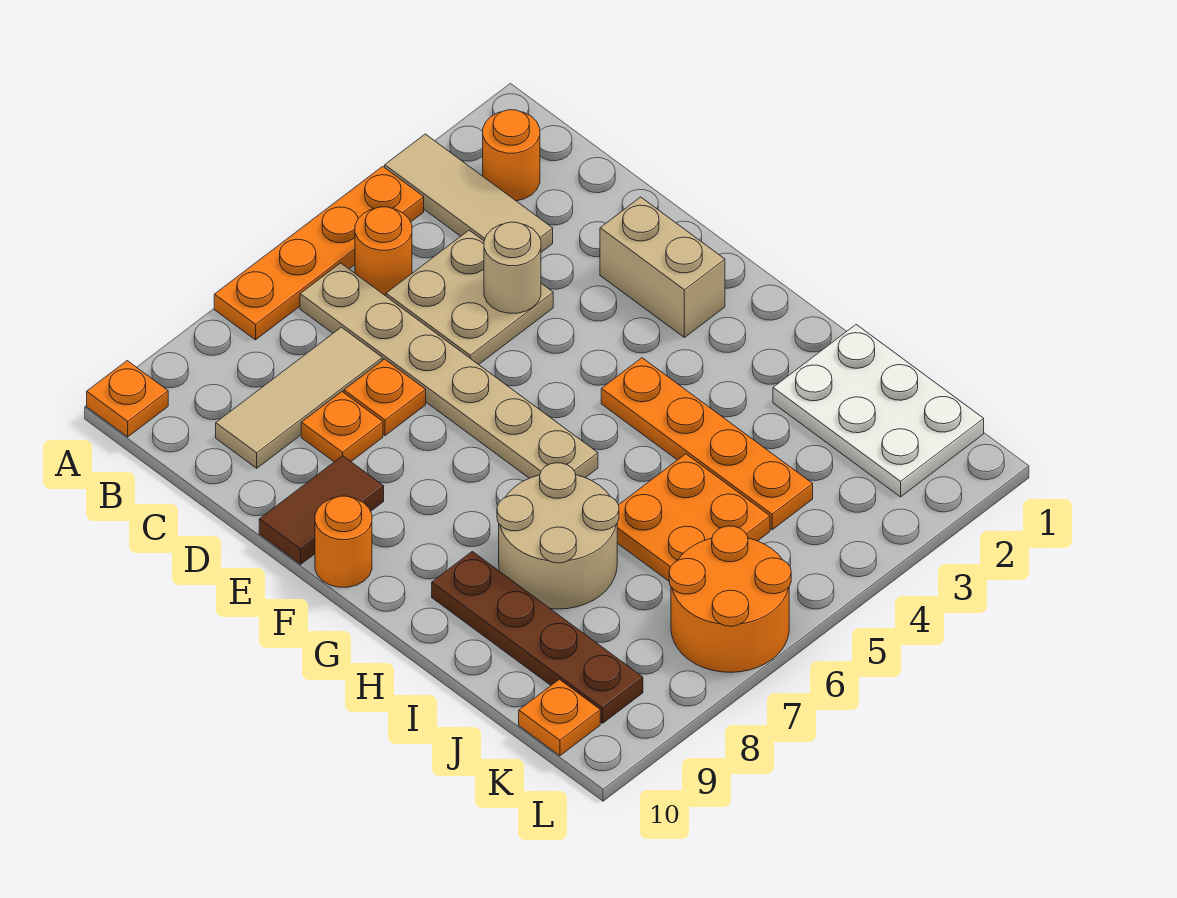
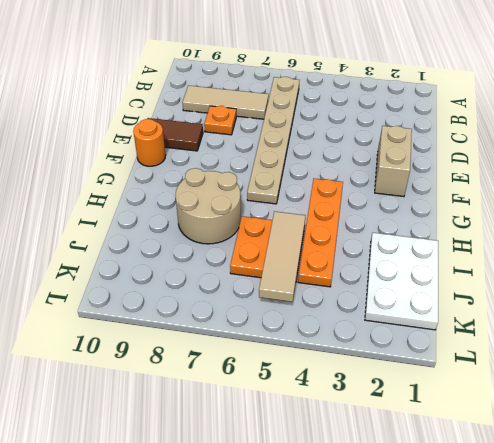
tan tile I5:K5 level 2 -> tan tile A3:C3 level 1
none -> orange plate A4:A7 level 1
none -> orange plate A10 level 1
none -> orange round brick B2 level 1

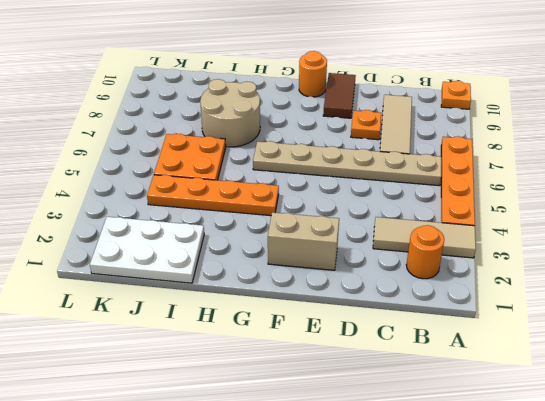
none -> orange round brick B5 level 1
none -> tan plate C4:D5 level 1
none -> orange plate D7 level 1

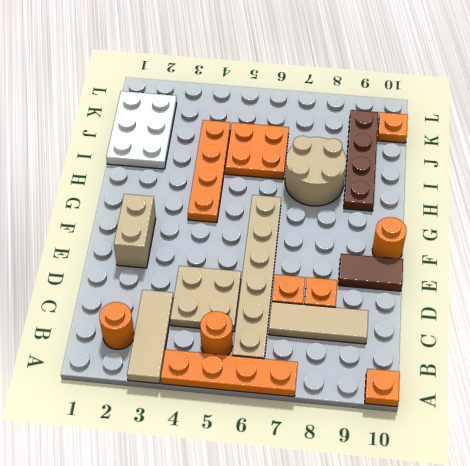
none -> orange round brick K6:L7 level 1
none -> tan round brick D4 level 2

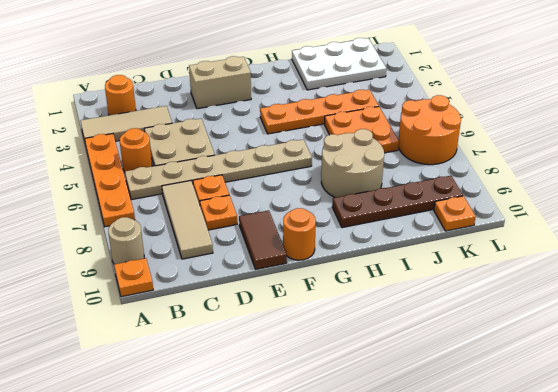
tan round brick A9 level 1 -> tan round brick D4 level 2

